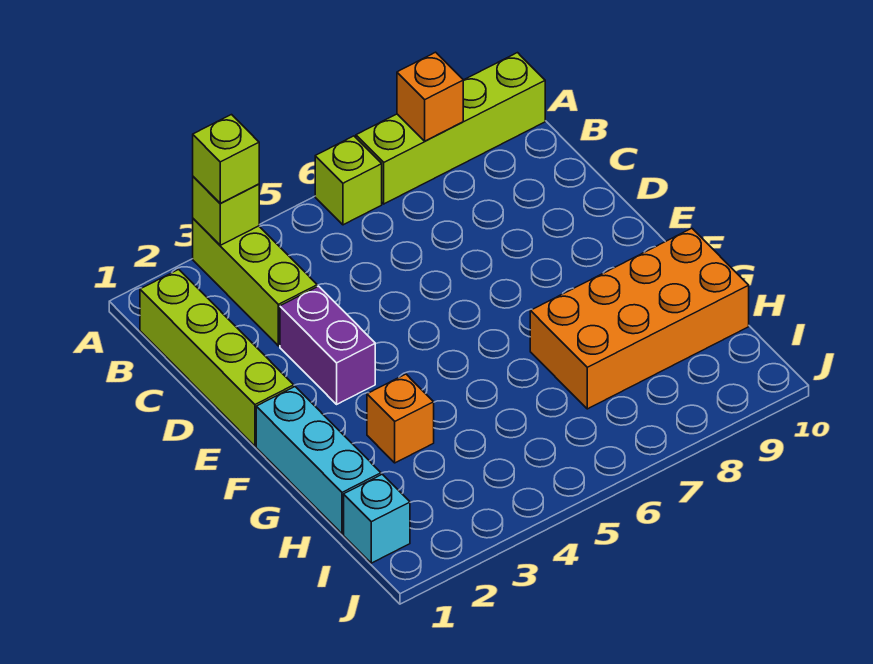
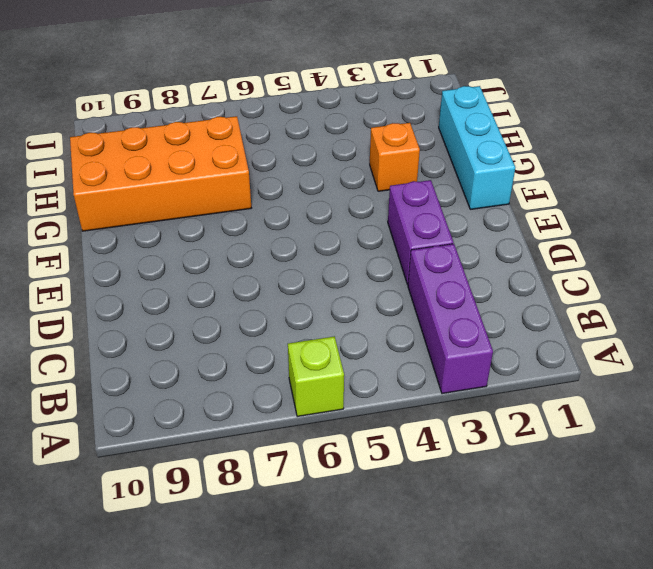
purple brick A3:C3 level 1 -> lime brick A3:C3 level 1
none -> lime brick A7:A10 level 1
none -> lime brick B1:E1 level 1
none -> cyan brick I1 level 1

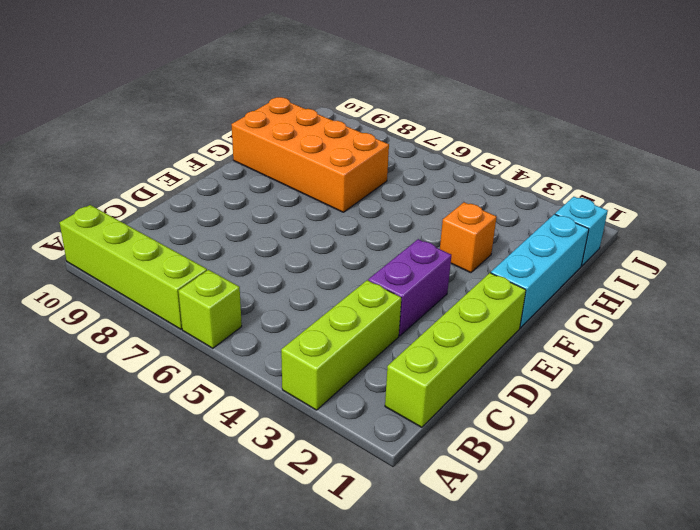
none -> lime brick A3 level 2
none -> orange brick A8 level 2
none -> lime brick A3 level 3

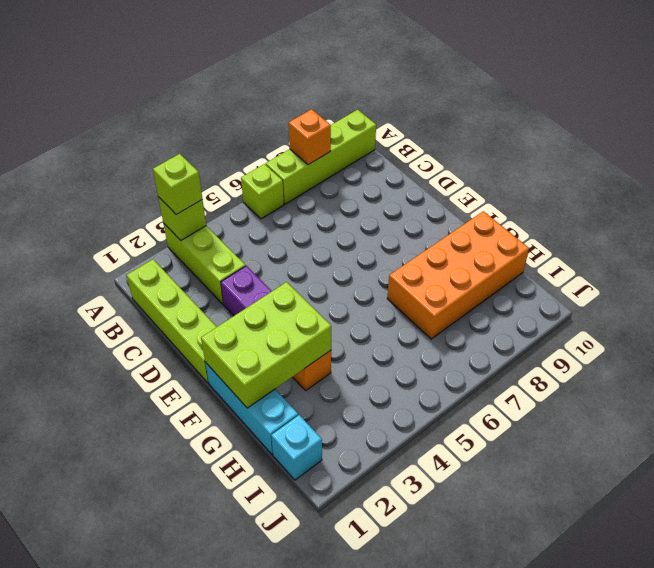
lime brick F1:G3 level 2 -> none

